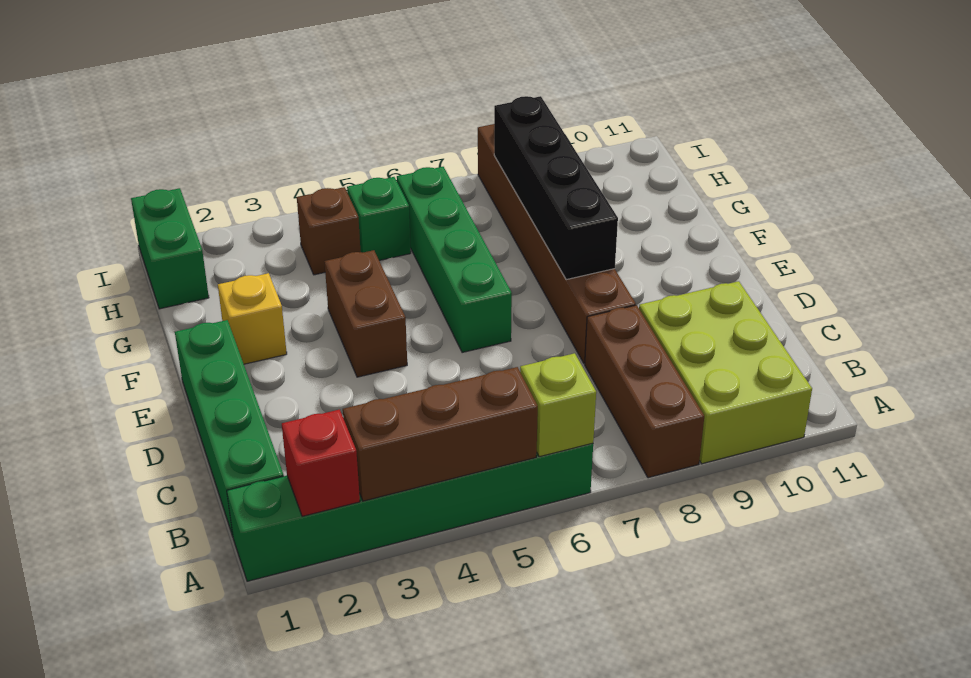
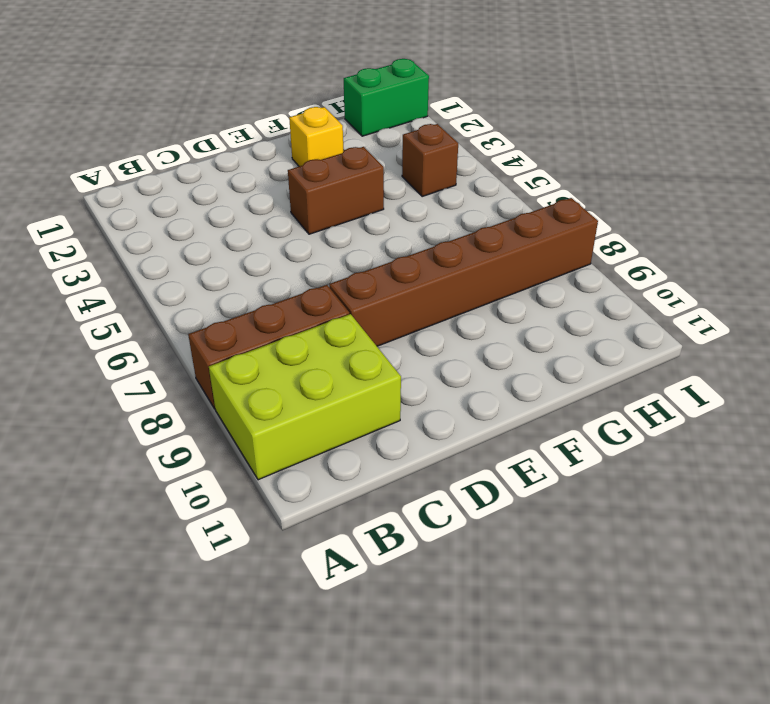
none -> green brick A1:A6 level 1
none -> green brick B1:E1 level 1
none -> green brick E6:H6 level 1

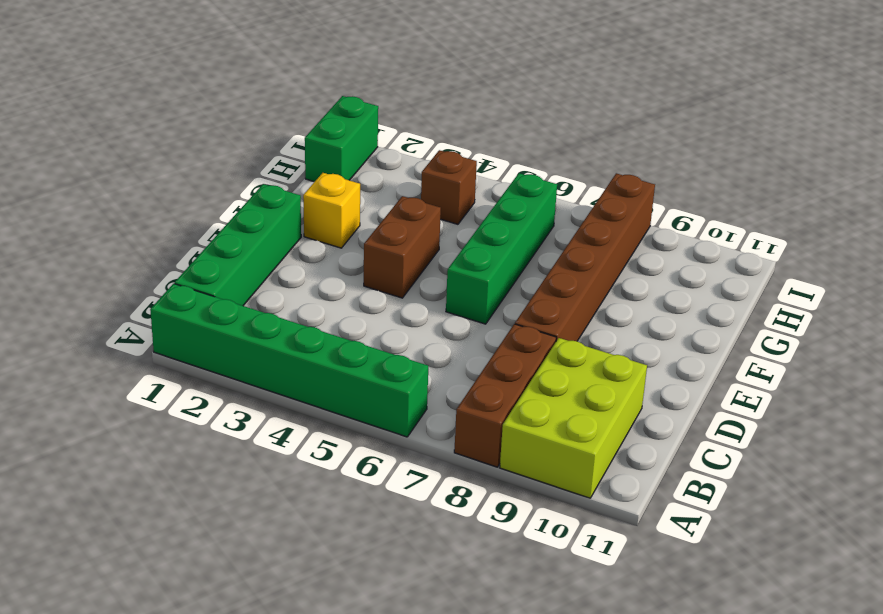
none -> green brick H5 level 1
none -> red brick A2 level 2
none -> brown brick A3:A5 level 2

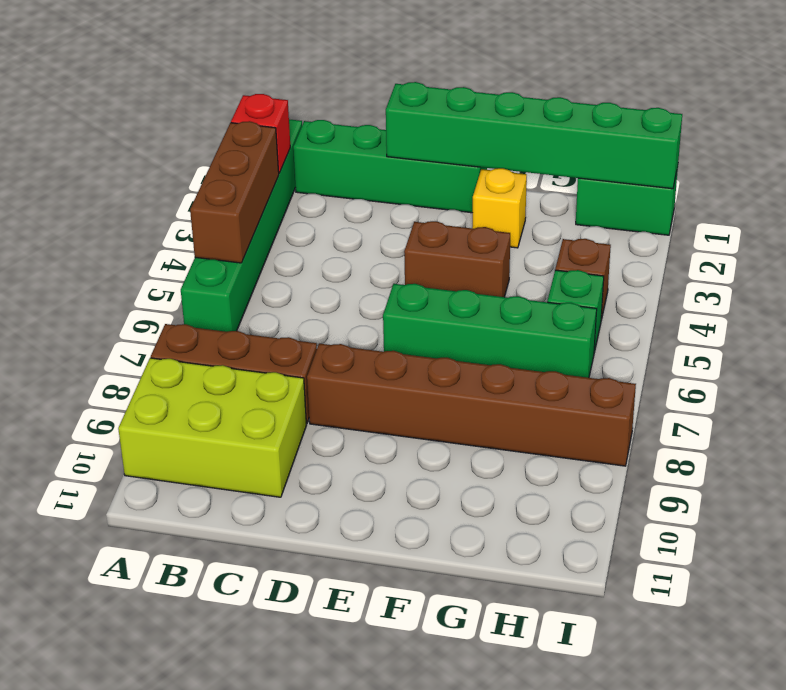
green brick D1:I1 level 2 -> none
none -> lime brick A6 level 2
none -> black brick E8:H8 level 2

